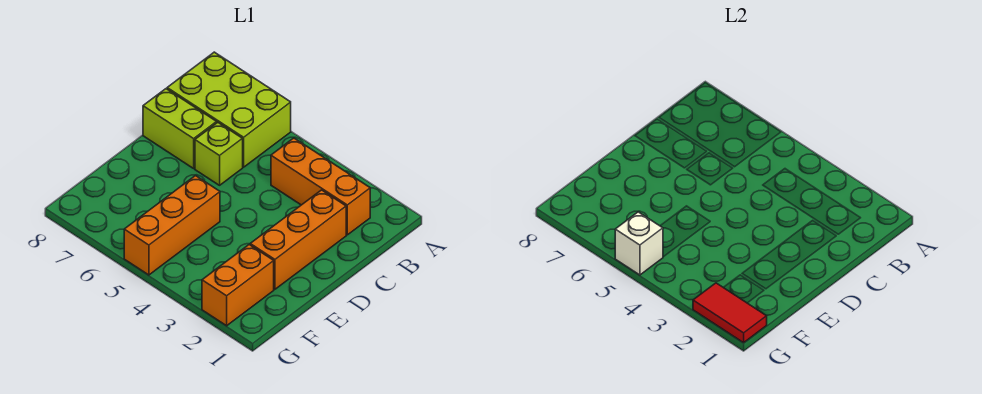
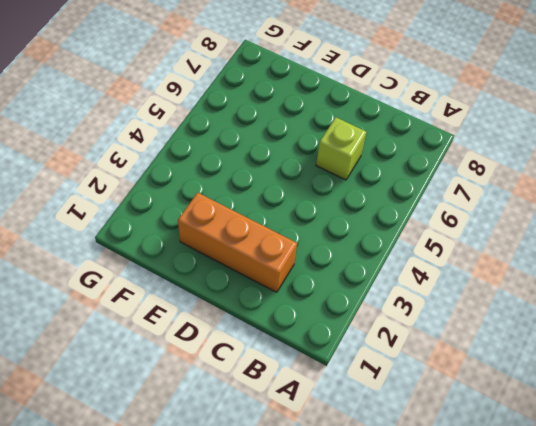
none -> lime brick A6:B8 level 1
none -> orange brick B2:B4 level 1

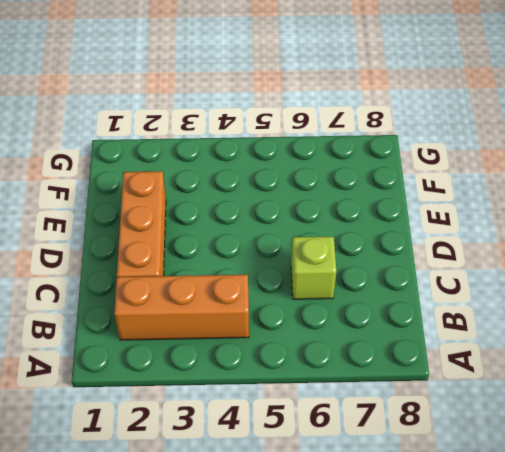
none -> lime brick A6:B8 level 1
none -> lime brick C7:C8 level 1

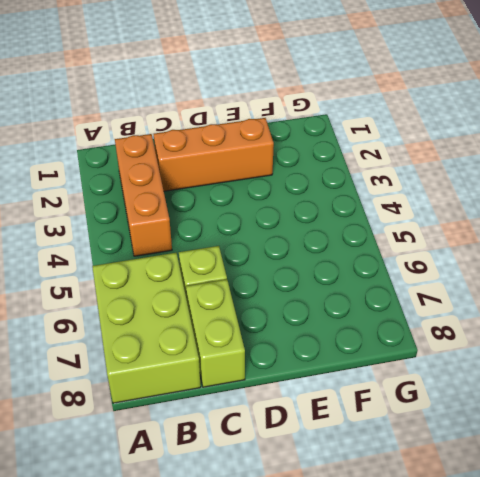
none -> orange brick E5:G5 level 1
none -> orange brick F2:G2 level 1

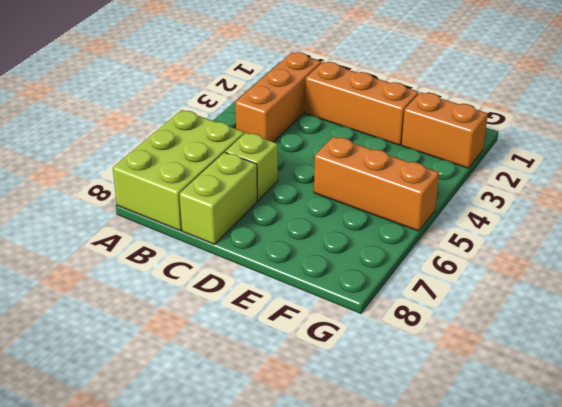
none -> red tile G1:G2 level 2
none -> white brick G5 level 2

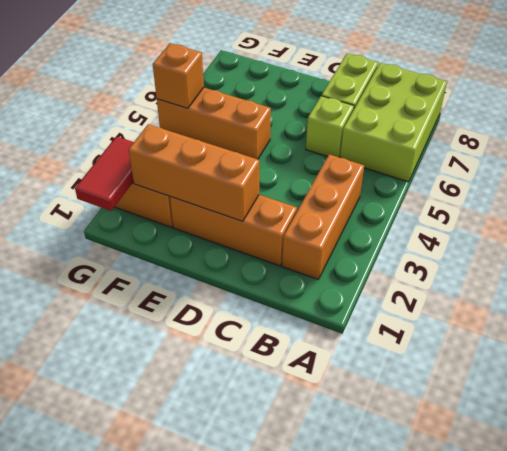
orange brick D2:F2 level 2 -> none
orange brick G5 level 2 -> white brick G5 level 2

